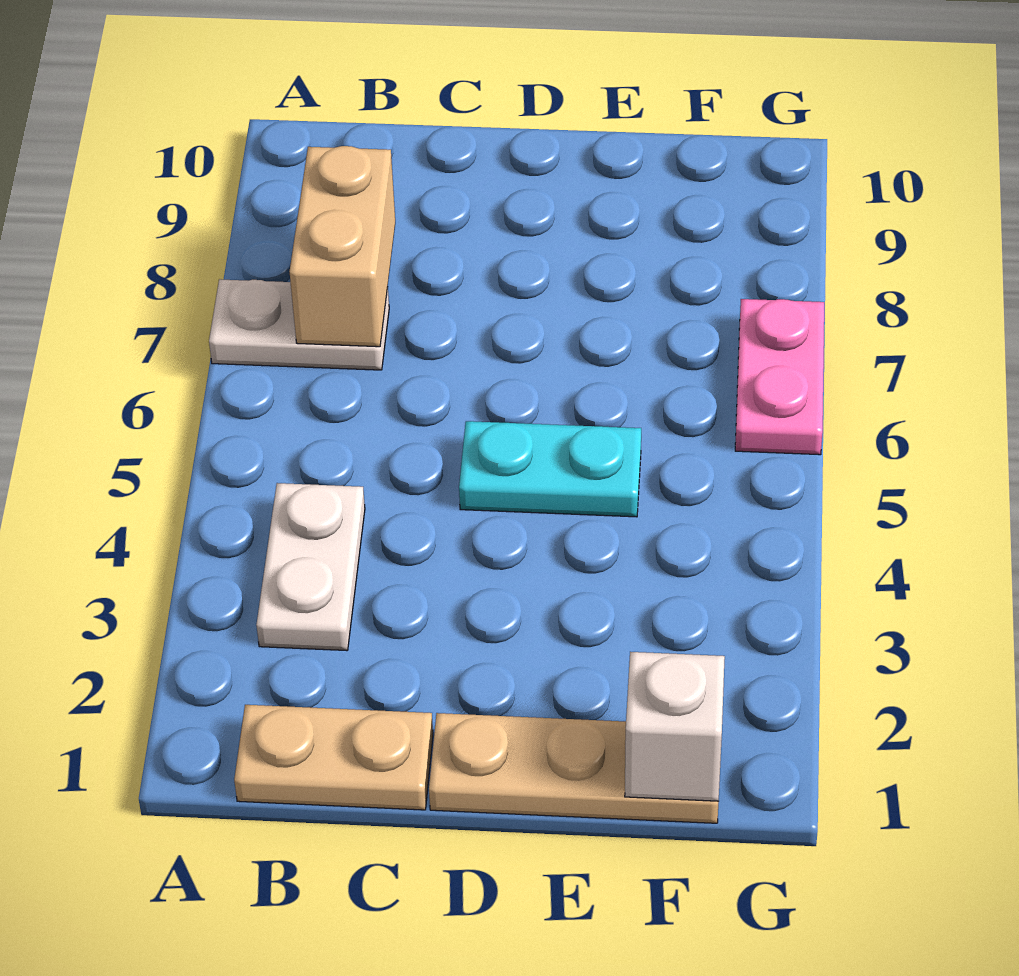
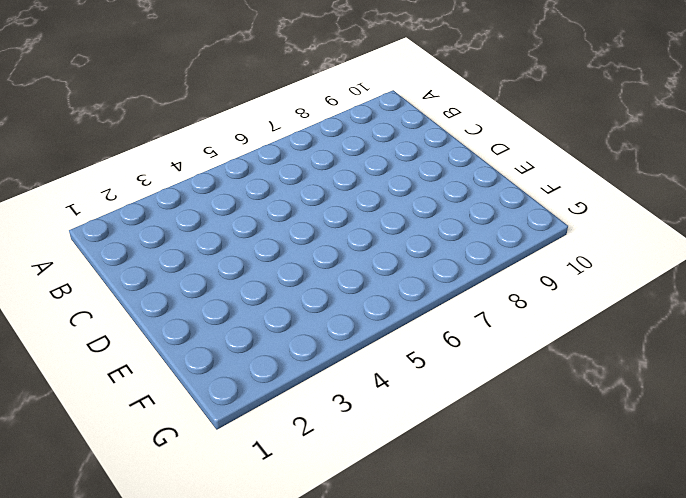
none -> white plate A7:B7 level 1
none -> tan plate B1:C1 level 1

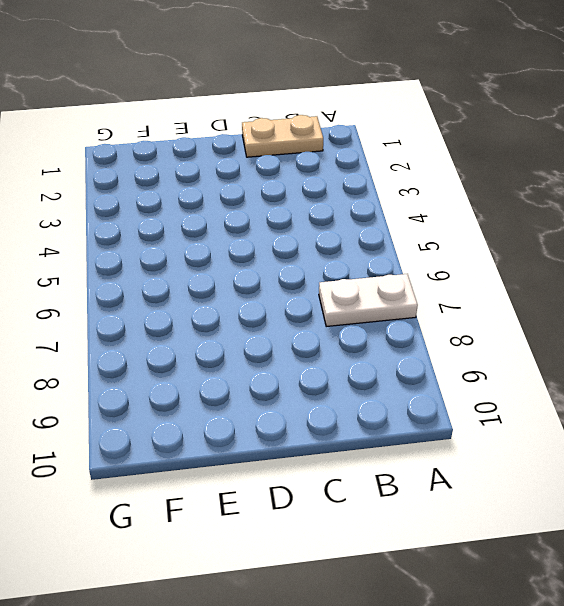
none -> white plate B3:B4 level 1
none -> tan plate D1:F1 level 1

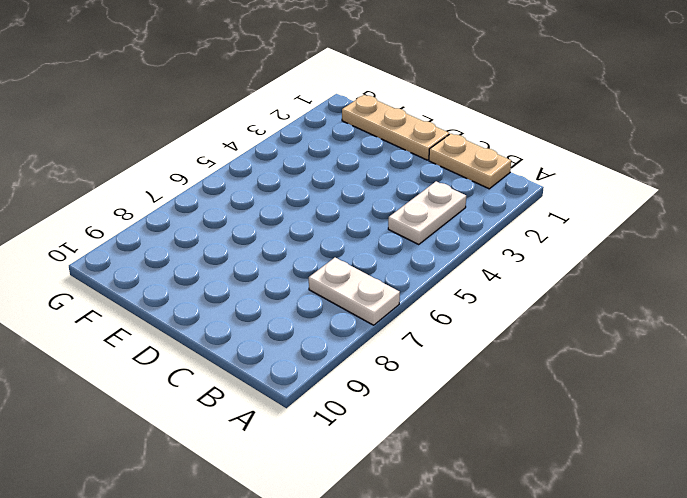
none -> cyan plate D5:E5 level 1
none -> pink plate G6:G7 level 1

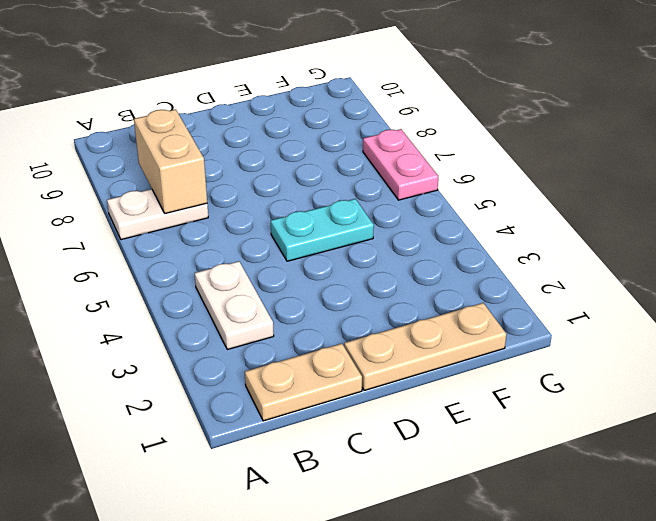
none -> white brick F1 level 2

